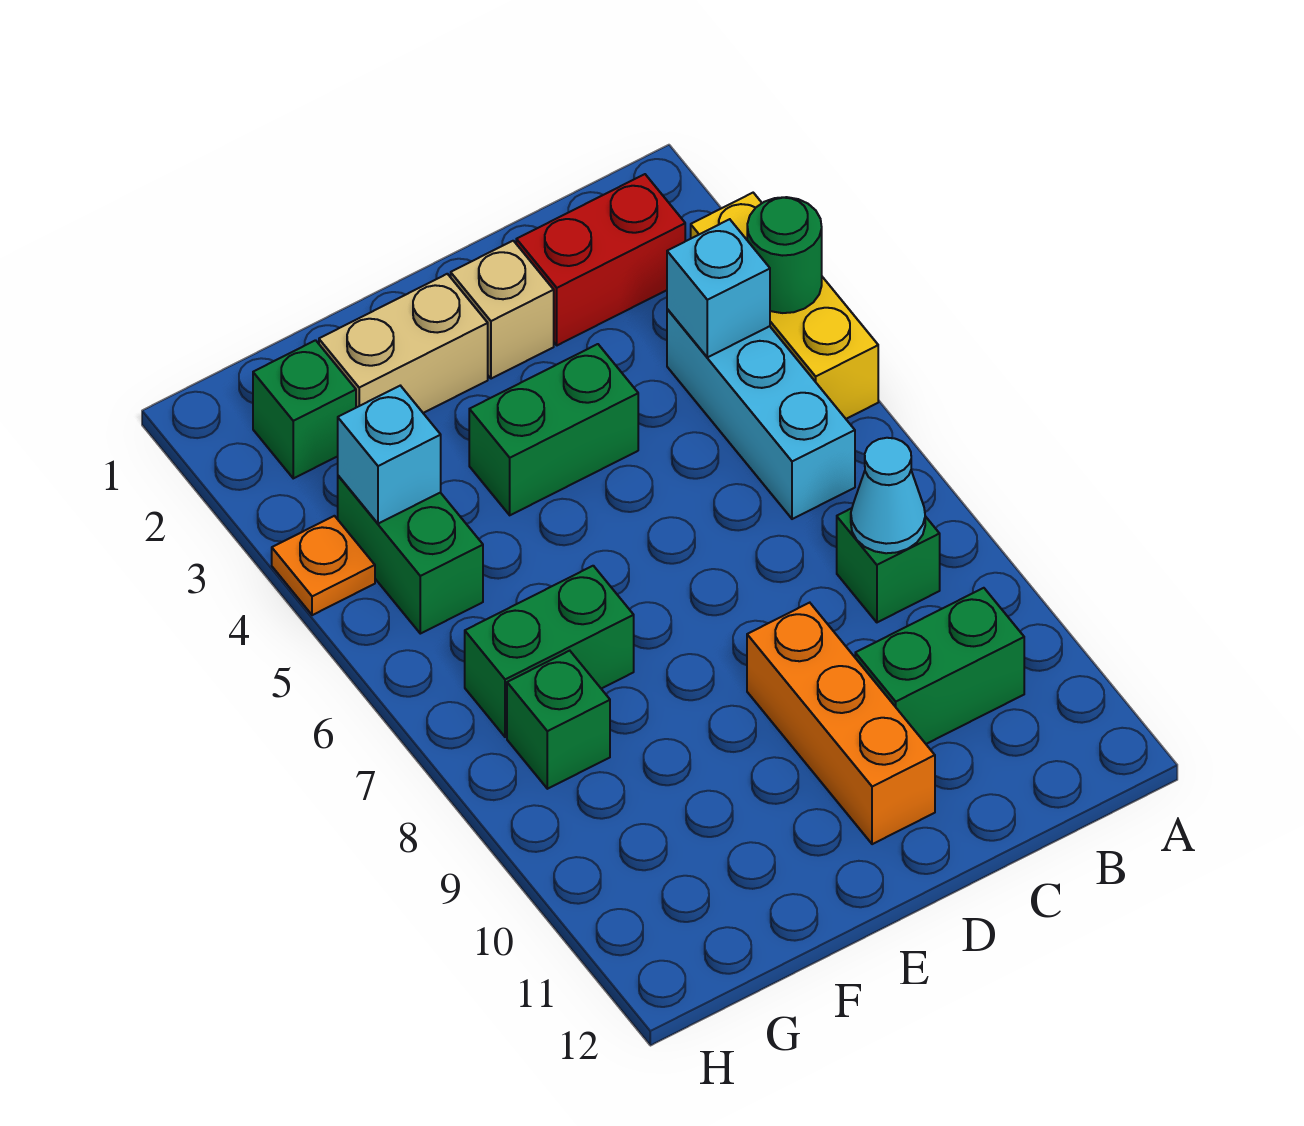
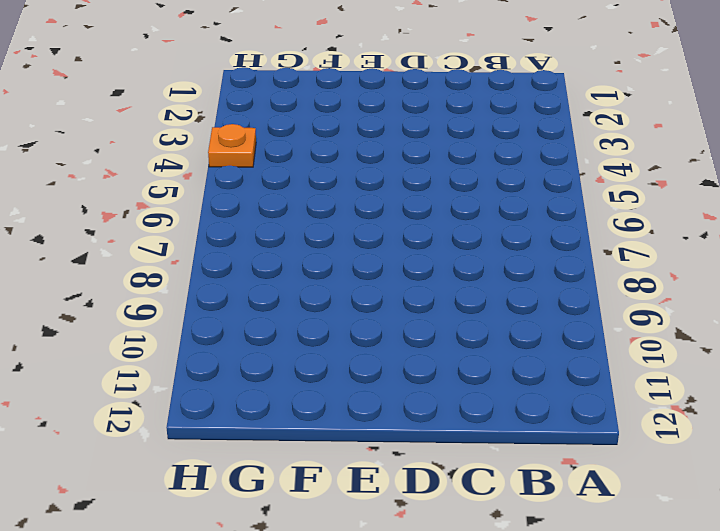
none -> yellow brick A3:A5 level 1
none -> red brick B2:C2 level 1
none -> cyan brick B4:B6 level 1

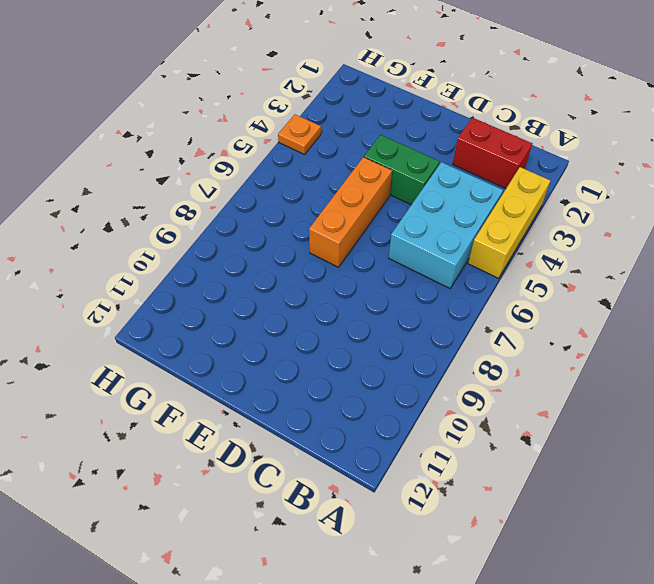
cyan brick B4:C6 level 1 -> cyan brick B4:B6 level 1
orange brick E5:E7 level 1 -> orange brick D9:D11 level 1
none -> green brick B8 level 1
none -> green brick B10:C10 level 1
none -> tan brick D2 level 1

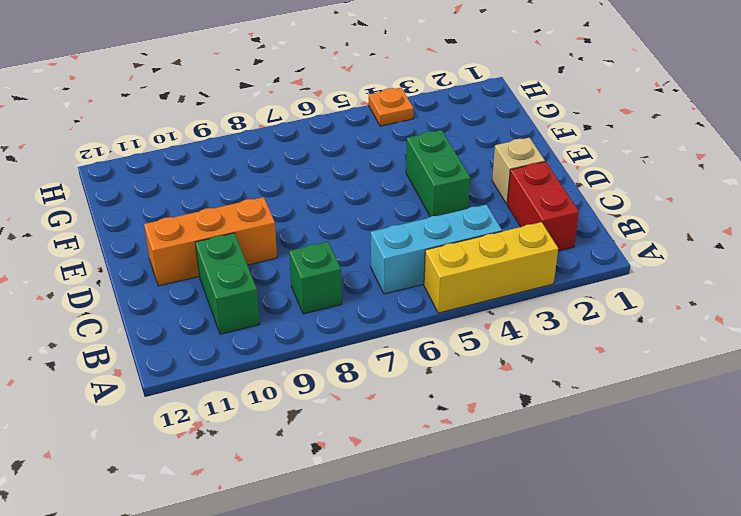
none -> tan brick E2:F2 level 1
none -> green brick F7:G7 level 1
none -> green brick G2 level 1

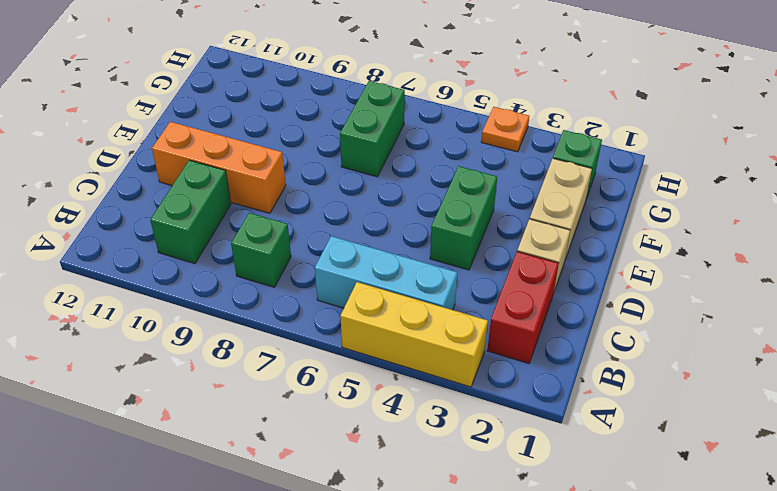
none -> green brick G4:G5 level 1
none -> green brick G8 level 1
none -> green round brick A4 level 2

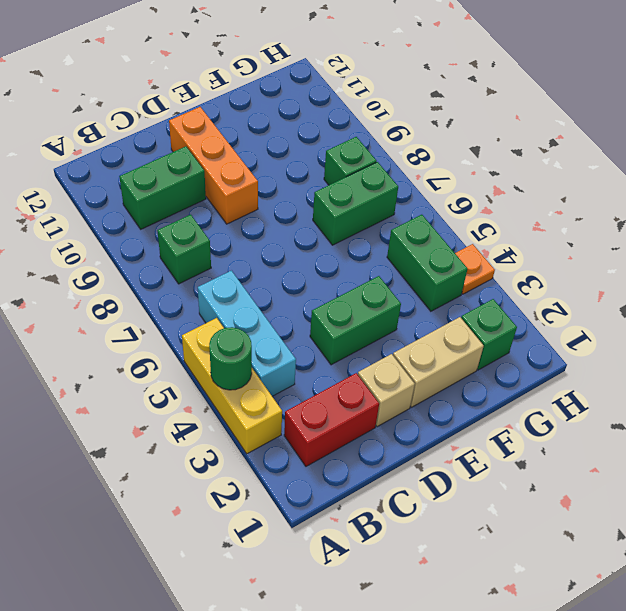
none -> cyan brick B4 level 2
none -> cyan cone B8 level 2
none -> cyan brick G4 level 2

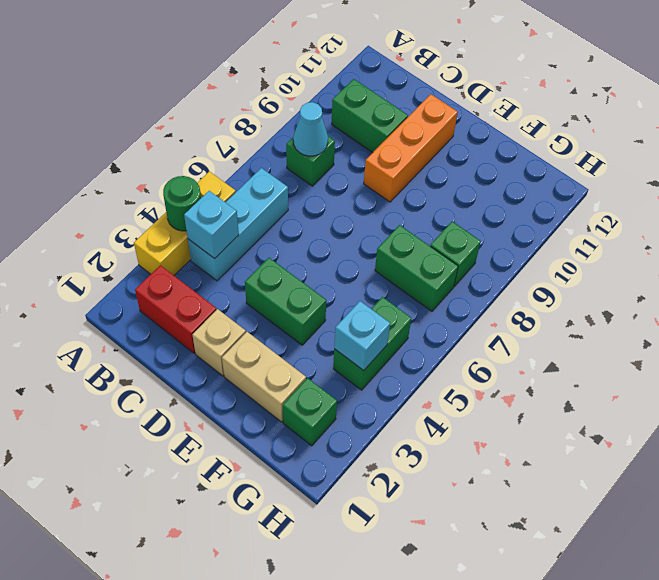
none -> orange plate H4 level 1

